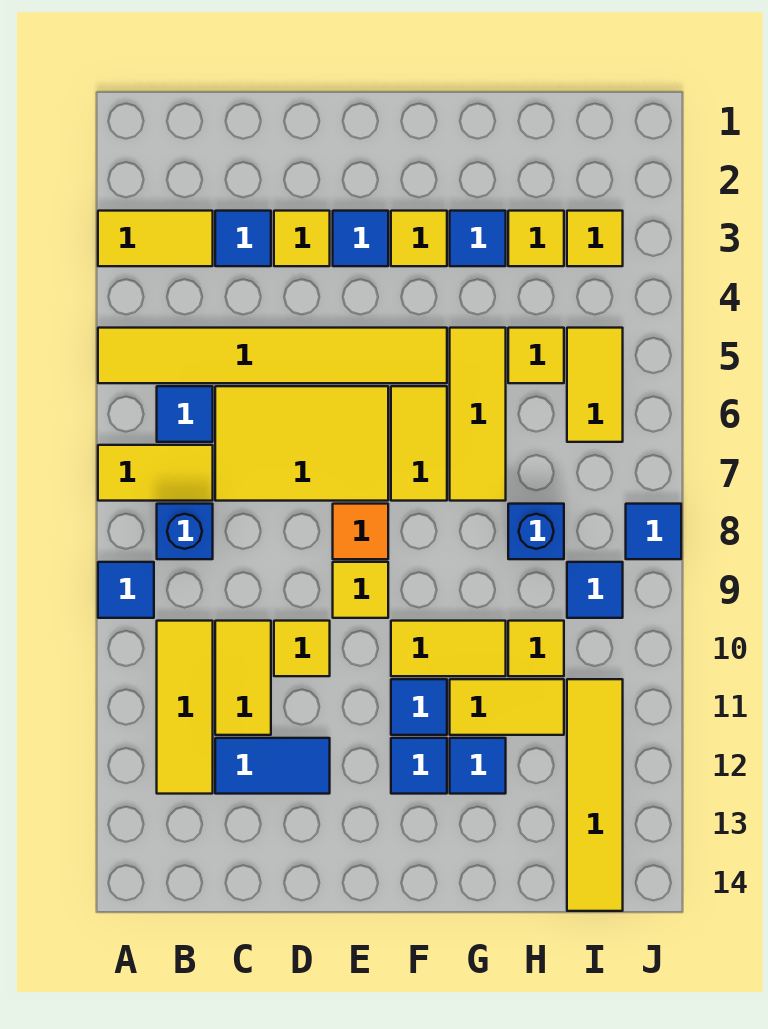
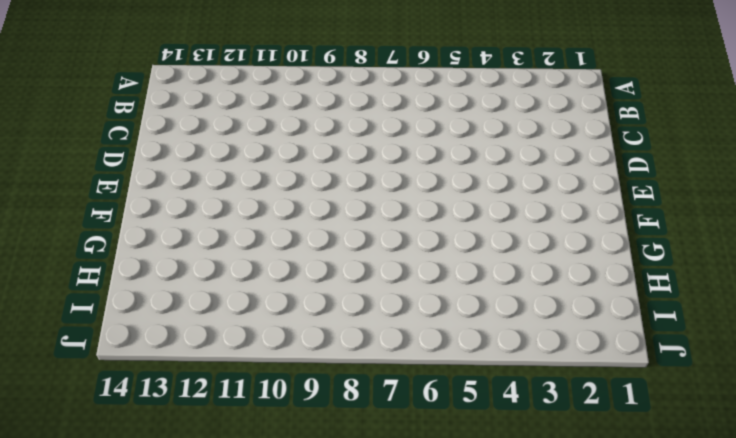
none -> yellow tile A3:B3 level 1
none -> yellow tile A5:F5 level 1
none -> yellow tile A7:B7 level 1
none -> blue tile A9 level 1

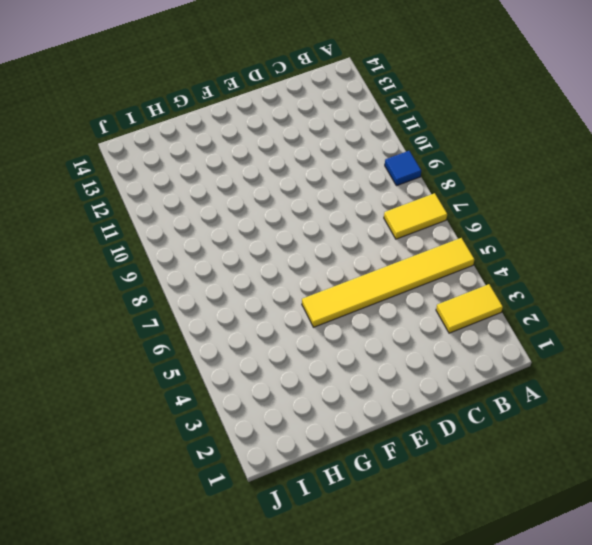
none -> blue tile B6 level 1
none -> blue brick B8 level 1
none -> yellow tile B10:B12 level 1
none -> blue tile C3 level 1

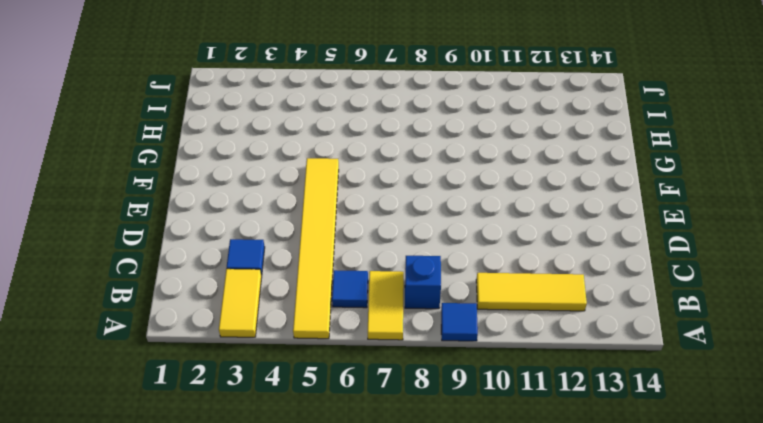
none -> yellow tile C6:E7 level 1
none -> yellow tile C10:C11 level 1
none -> blue tile C12:D12 level 1
none -> yellow tile D3 level 1

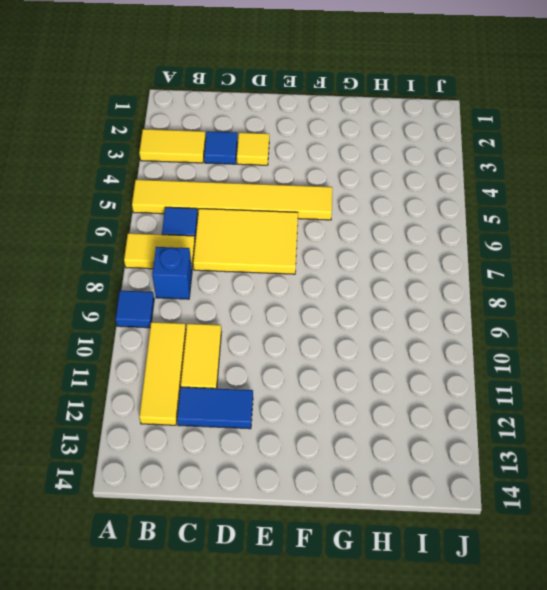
none -> yellow tile D10 level 1
none -> blue tile E3 level 1
none -> orange tile E8 level 1
none -> yellow tile E9 level 1

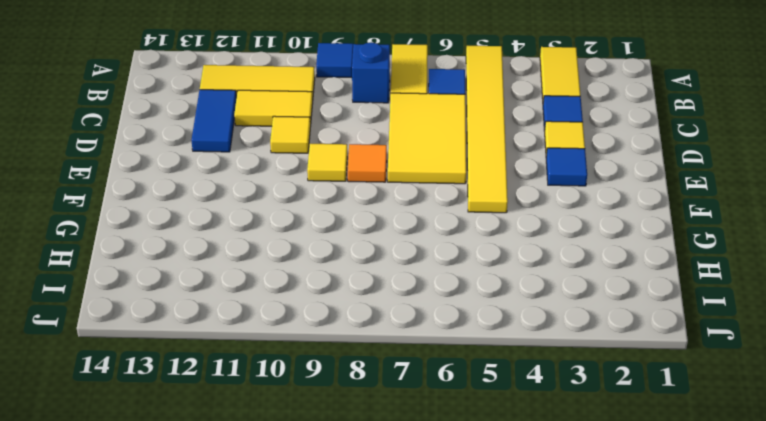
none -> yellow tile F3 level 1
none -> yellow tile F6:F7 level 1
none -> yellow tile F10:G10 level 1
none -> blue tile F11 level 1

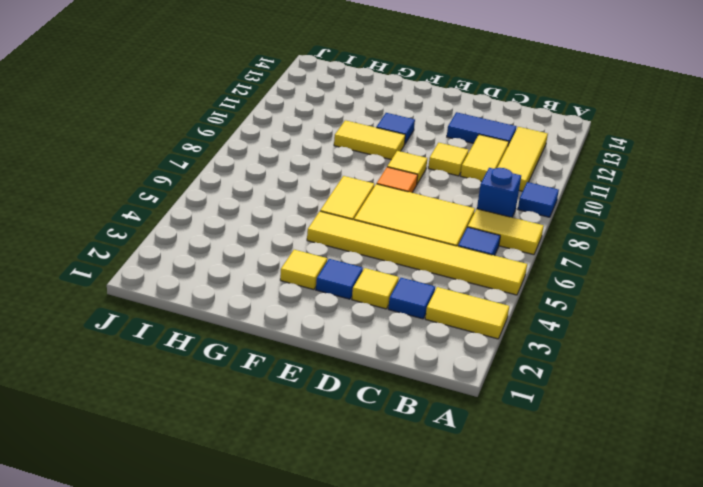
none -> blue tile F12 level 1
none -> blue tile G3 level 1
none -> yellow tile G5:G7 level 1
none -> yellow tile G11:H11 level 1

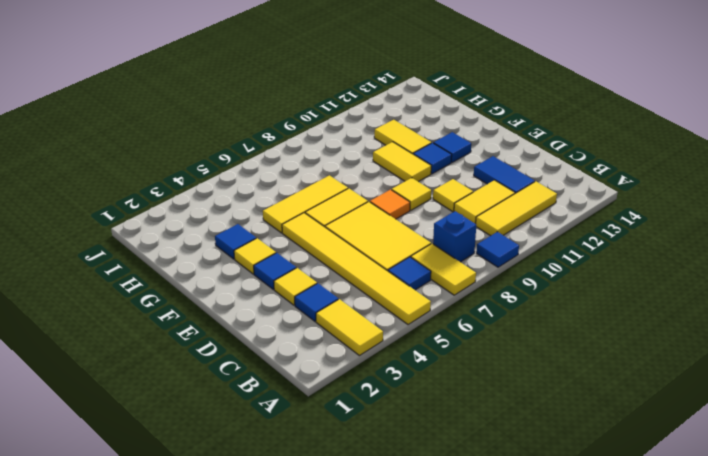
none -> blue tile G12 level 1
none -> yellow tile H3 level 1
none -> yellow tile H5 level 1
none -> blue brick H8 level 1

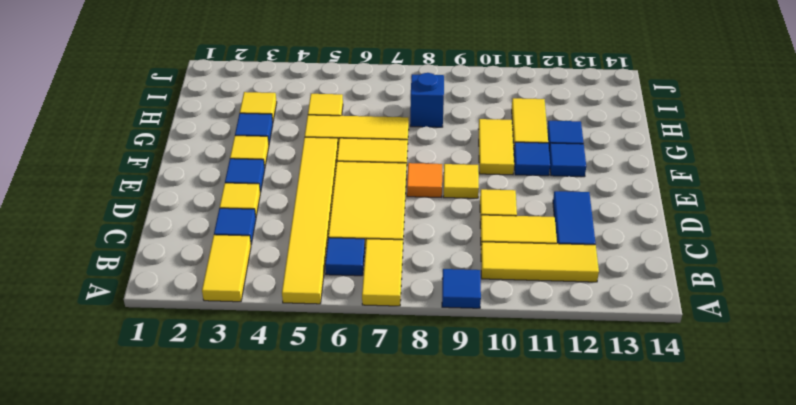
none -> blue brick B8 level 1
none -> yellow tile H10 level 1
none -> yellow tile I3 level 1
none -> yellow tile I5:I6 level 1

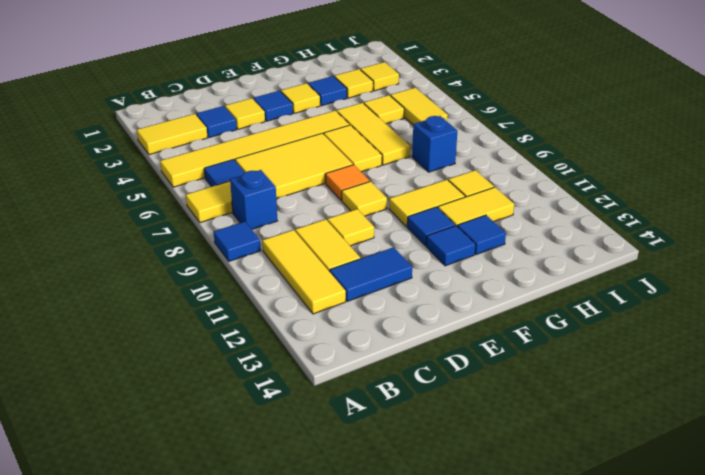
none -> blue tile I9 level 1
none -> yellow tile I11:I14 level 1
none -> blue tile J8 level 1

